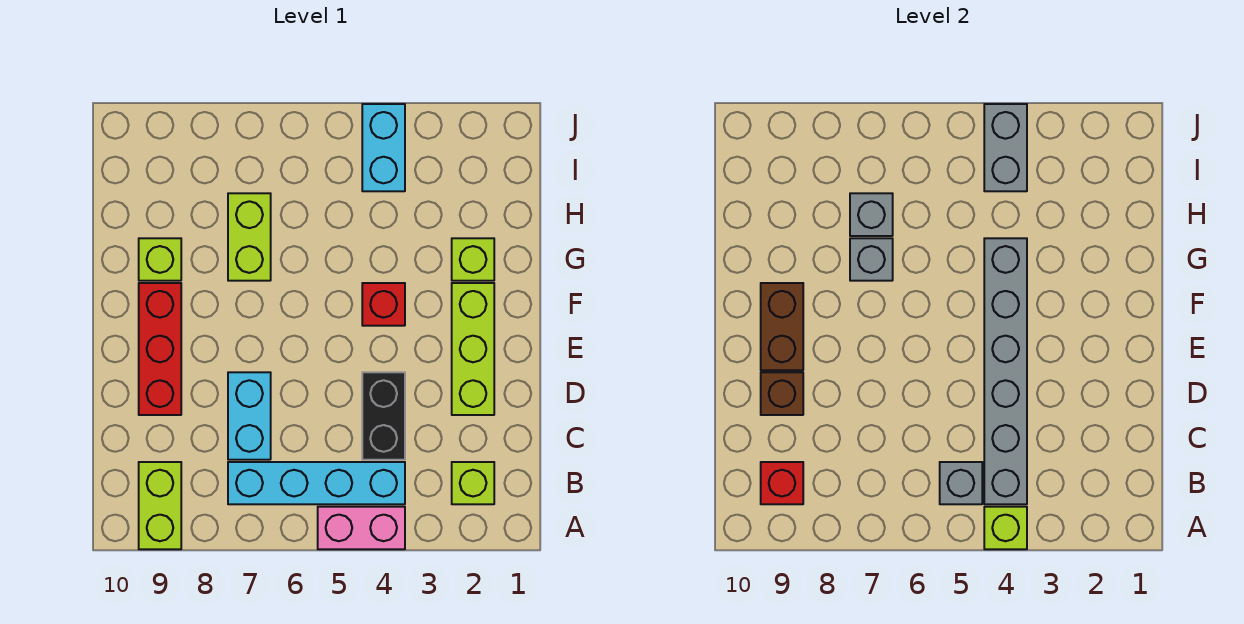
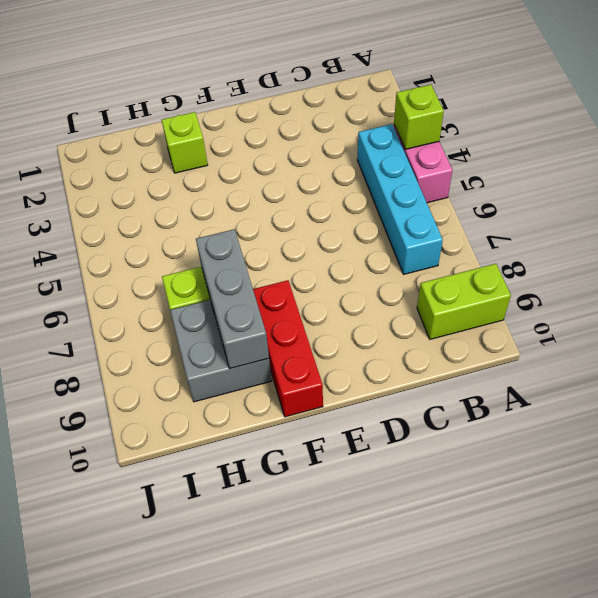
red brick F8:F10 level 1 -> red brick D9:F9 level 1
grey brick G7:G9 level 2 -> grey brick G7 level 2
grey brick G8:H9 level 1 -> lime brick G9 level 1
none -> lime brick B2 level 1
none -> black brick C4:D4 level 1
none -> cyan brick C7:D7 level 1

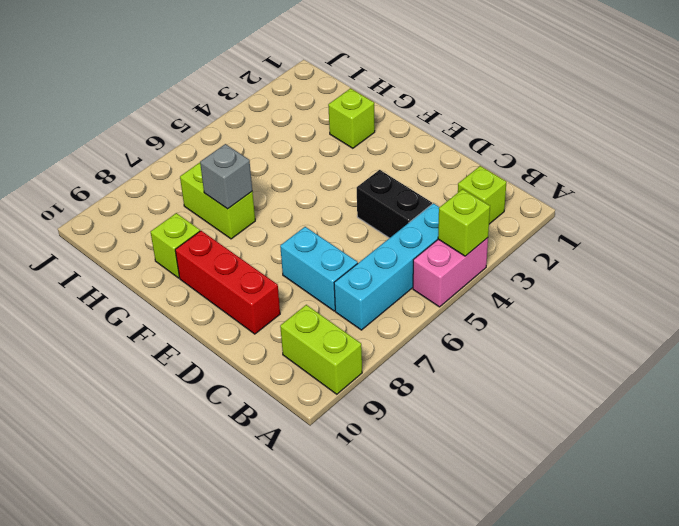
none -> lime brick D2:F2 level 1
none -> red brick F4 level 1
none -> cyan brick I4:J4 level 1

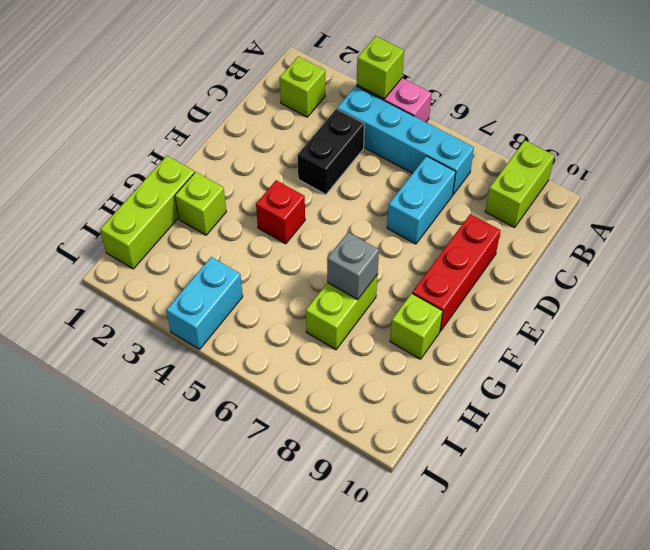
lime brick G1:I1 level 1 -> lime brick D2:F2 level 1
none -> grey brick B4:G4 level 2
none -> grey brick B5 level 2
none -> red brick B9 level 2

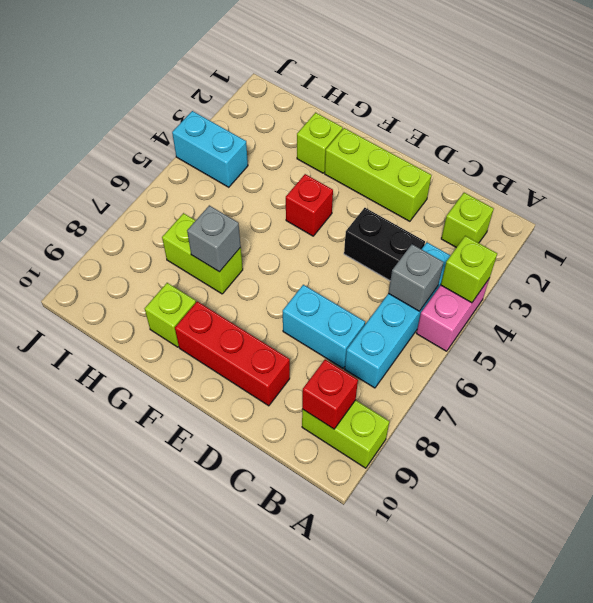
none -> grey brick B4:G4 level 2
none -> brown brick D9 level 2
none -> brown brick E9:F9 level 2

